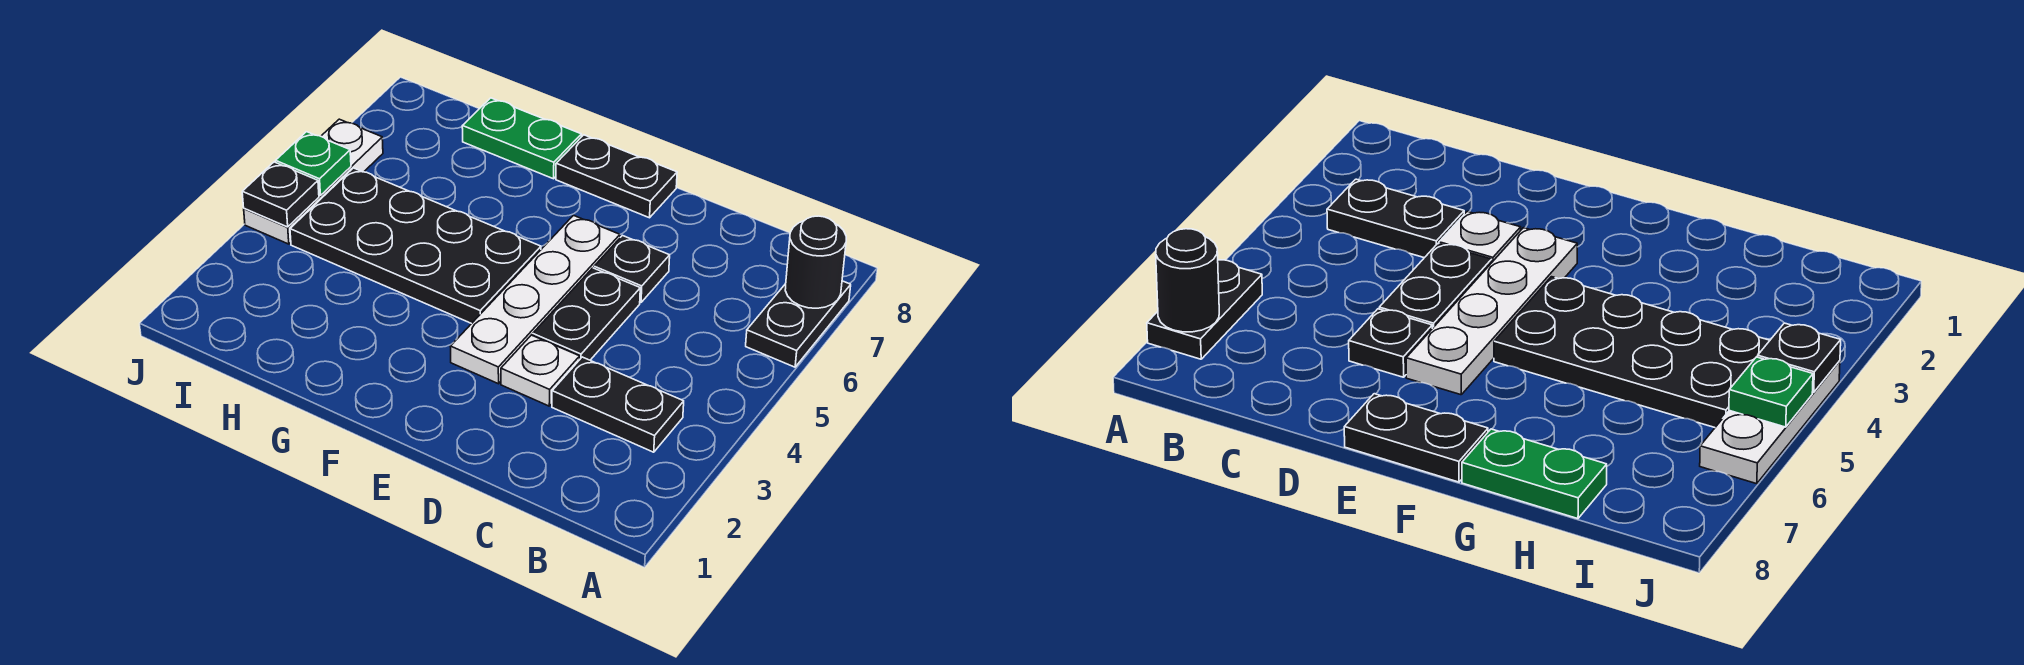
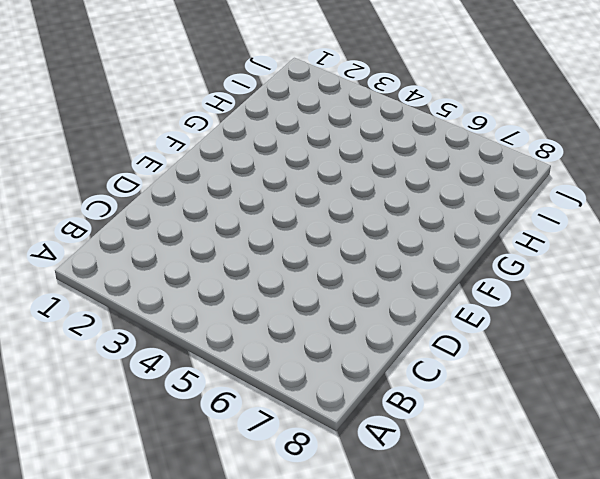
none -> black plate A6:A7 level 1
none -> black plate B3:C3 level 1
none -> white plate D3 level 1

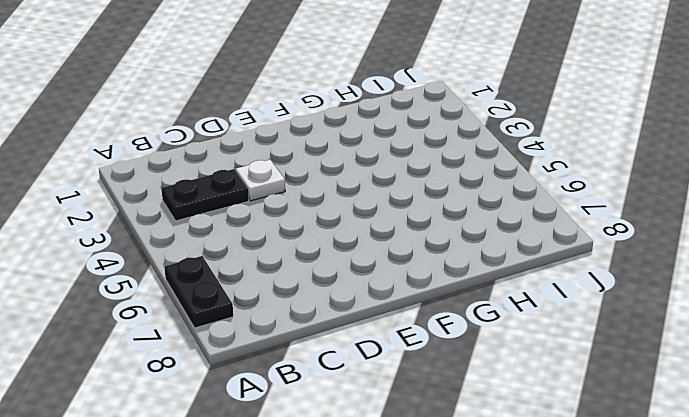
none -> black plate D4:D5 level 1
none -> black plate D6 level 1
none -> white plate E3:E6 level 1

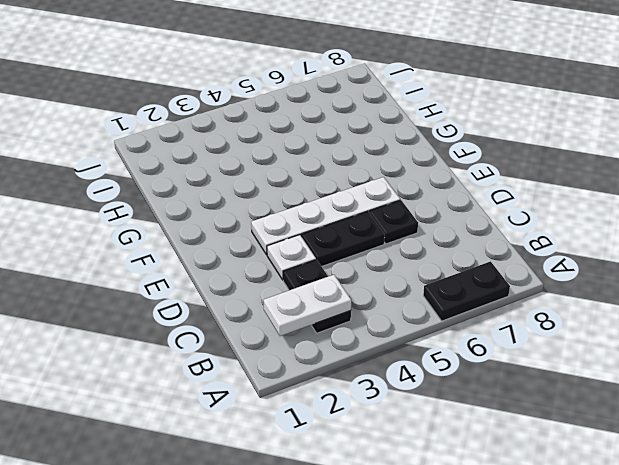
white plate B2:B3 level 2 -> none
none -> black plate E8:F8 level 1
none -> black plate F4:I5 level 1
none -> green plate G8:H8 level 1

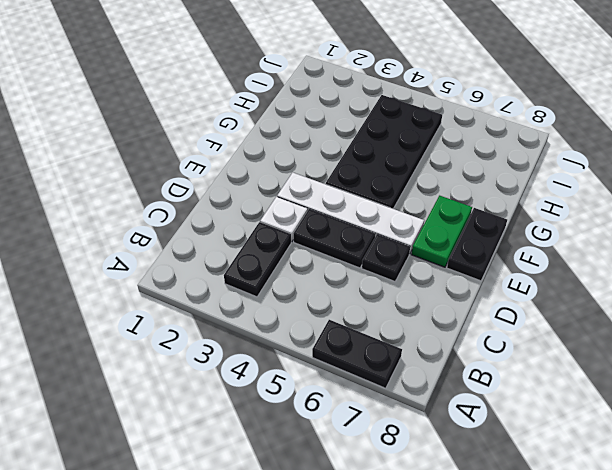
green plate E7:F7 level 1 -> green plate G8:H8 level 1
none -> white plate J4:J6 level 1
none -> black round brick A7 level 2
none -> black plate J4 level 2

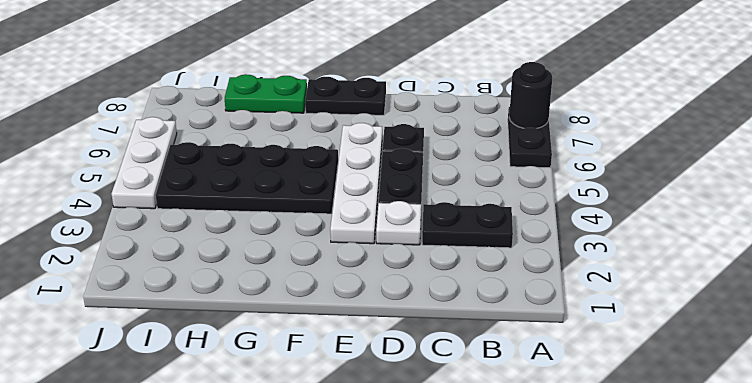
none -> black plate J4 level 2
none -> green plate J5 level 2

